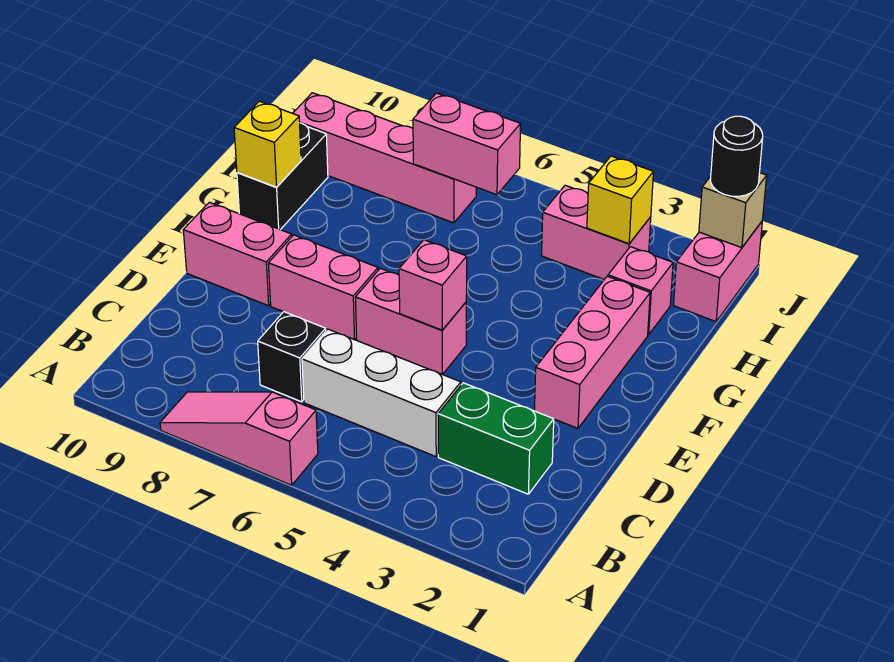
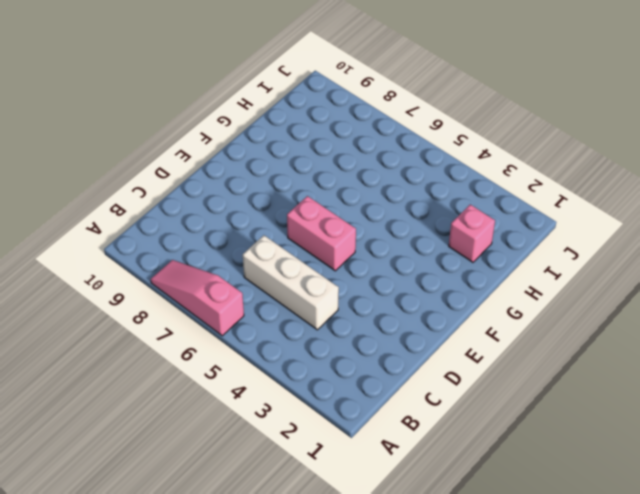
none -> green brick C2:C3 level 1
none -> black brick C7 level 1
none -> pink brick E2:G2 level 1

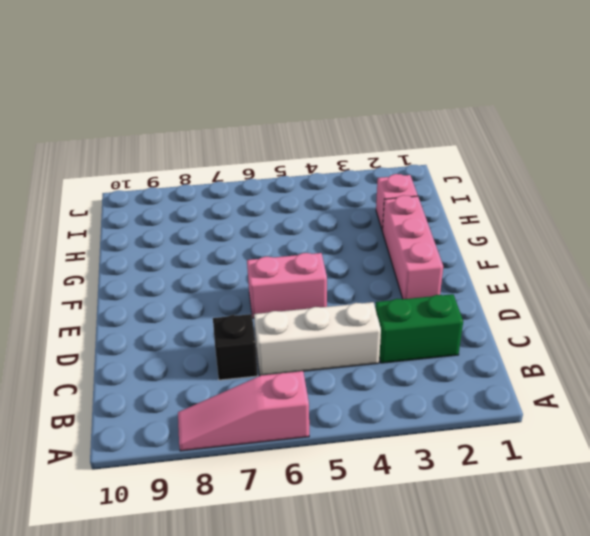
none -> pink brick E7:E8 level 1
none -> pink brick E9:E10 level 1
none -> black brick G10:H10 level 1

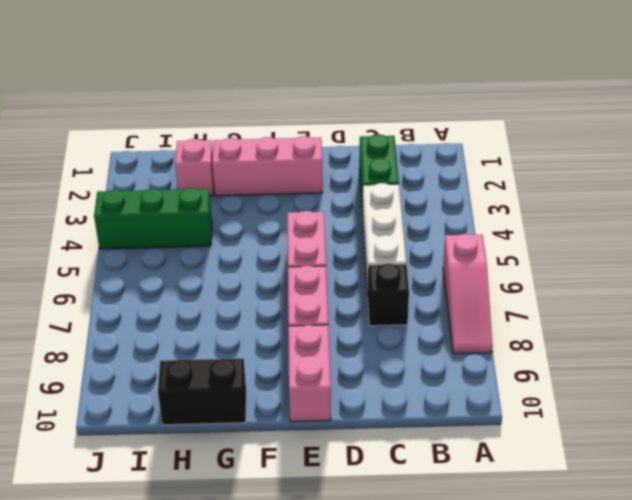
green brick H4:J4 level 1 -> pink brick I3:I4 level 1
none -> pink brick I1:J1 level 1
none -> pink brick I7:I10 level 1
none -> pink brick E5 level 2

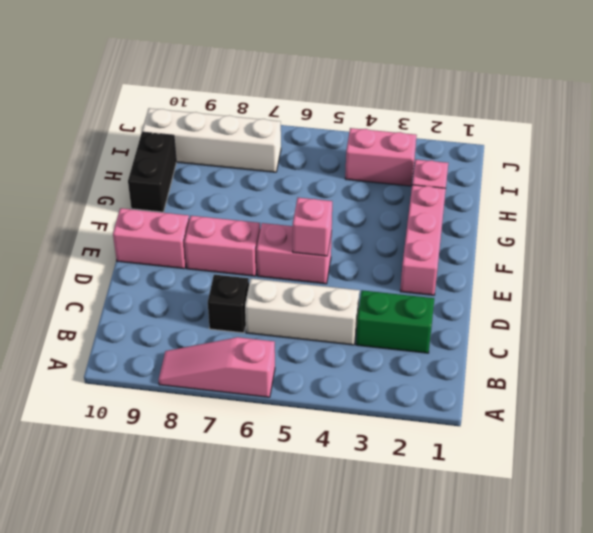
white brick I7:I10 level 1 -> pink brick I7:I10 level 1
none -> pink brick I1:J1 level 1
none -> yellow brick G10 level 2
none -> yellow brick I3 level 2

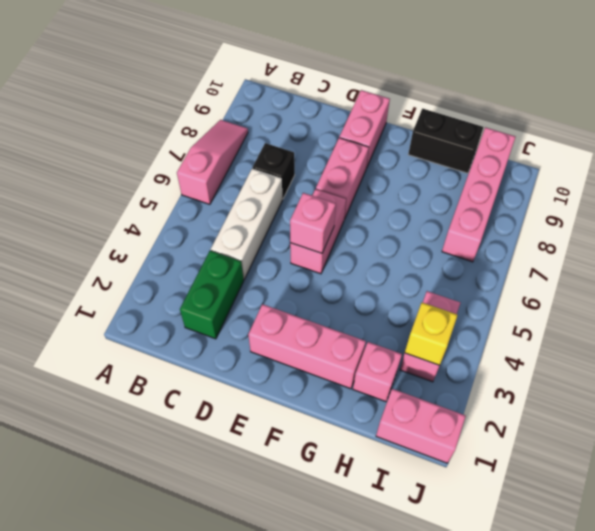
none -> yellow brick G10 level 2
none -> pink brick I6:I7 level 2
none -> tan brick J1 level 2

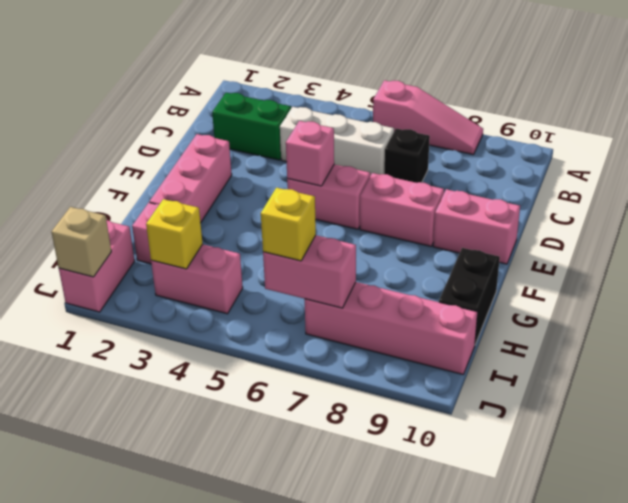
yellow brick I6 level 3 -> yellow brick G10 level 2
none -> black round brick J1 level 3

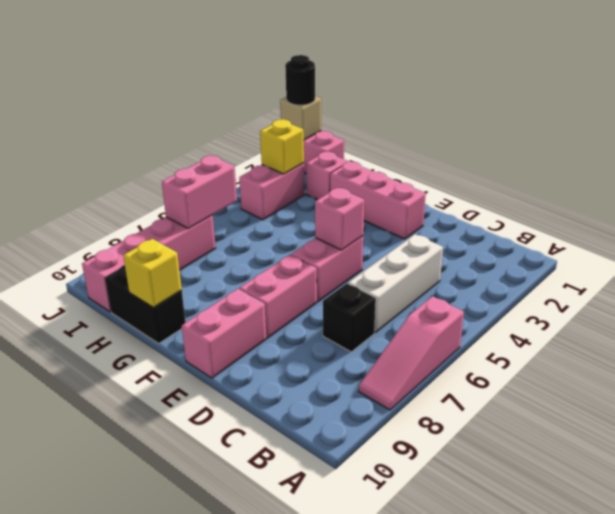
none -> green brick C2:C3 level 1

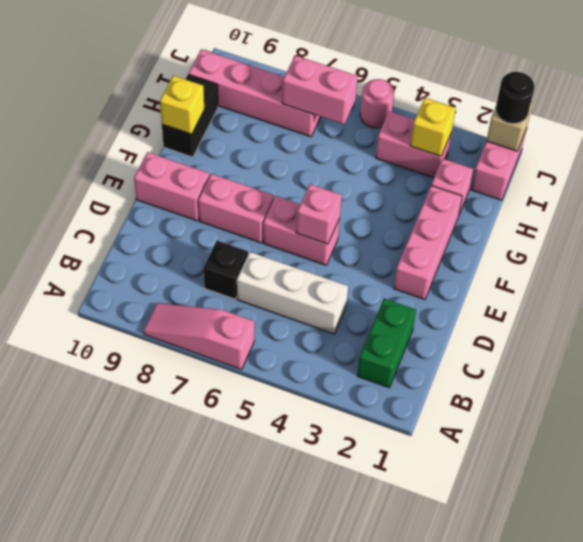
green brick B2:C2 level 1 -> green brick C2:C3 level 1
pink round brick J5 level 1 -> none

